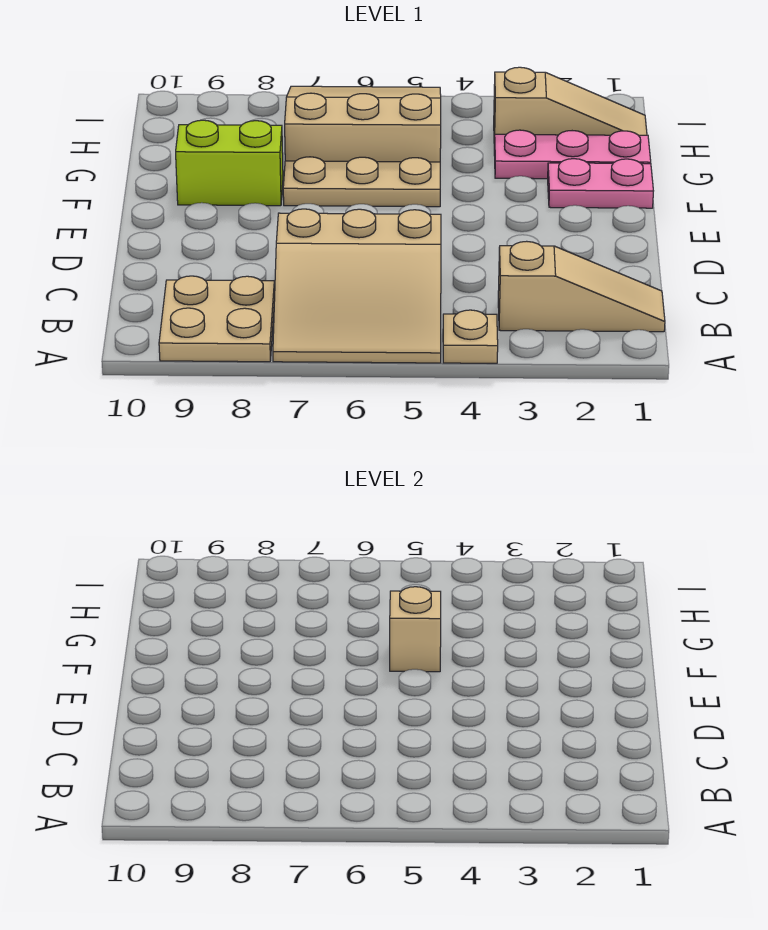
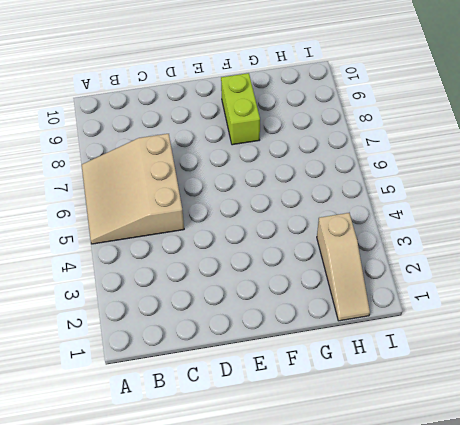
none -> tan plate A4 level 1
none -> tan plate A8:B9 level 1

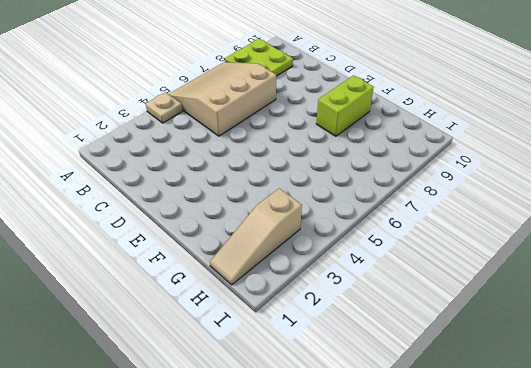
lime plate A8:B9 level 1 -> tan plate A8:B9 level 1
none -> tan slope B1:B3 level 1 top 3
none -> pink plate F1:F2 level 1

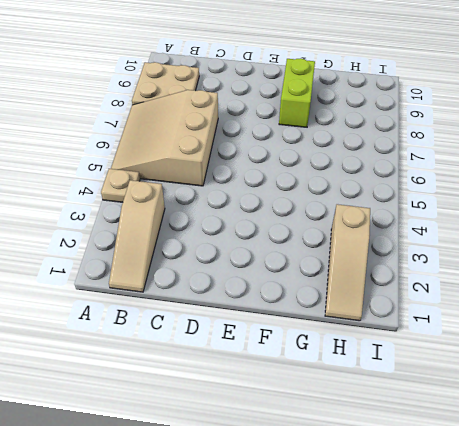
none -> pink plate F1:F2 level 1
none -> tan plate F5:F7 level 1

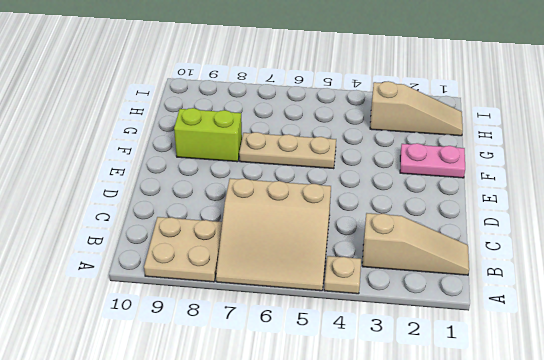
none -> pink plate G1:G3 level 1
none -> tan slope G5:I7 level 1 top G

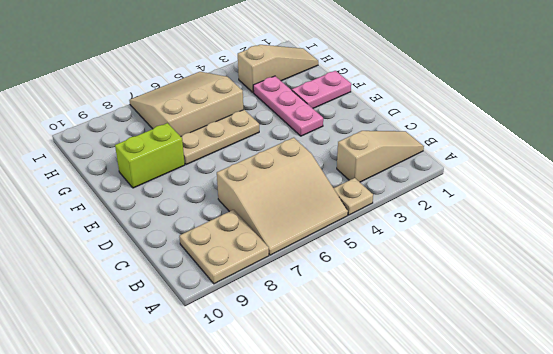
pink plate E3:G3 level 1 -> pink plate G1:G3 level 1
none -> tan brick F5 level 2

